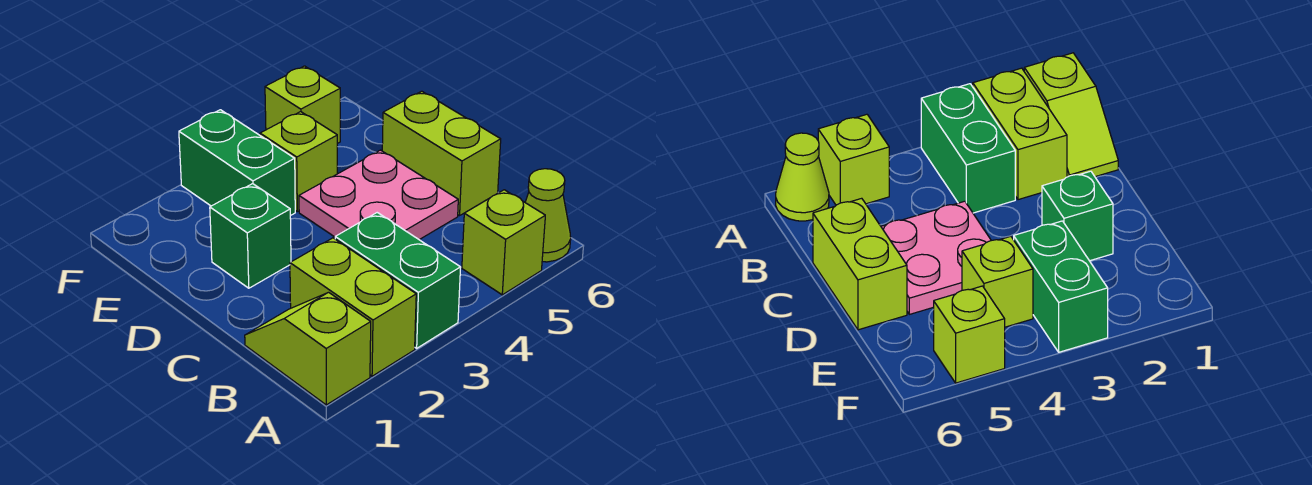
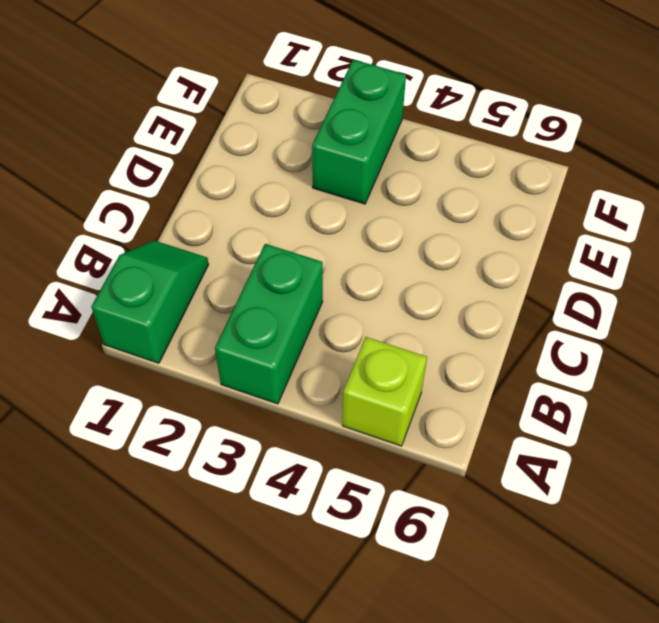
green slope A1:B1 level 1 top A -> lime slope A1:B1 level 1 top A
none -> lime brick A2:B2 level 1
none -> lime cone A6 level 1

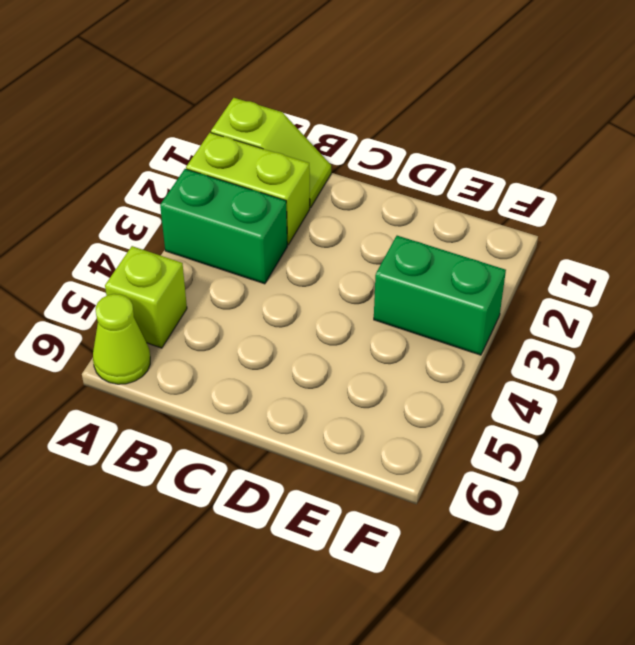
none -> pink plate C4:D5 level 1
none -> lime brick C6:D6 level 1

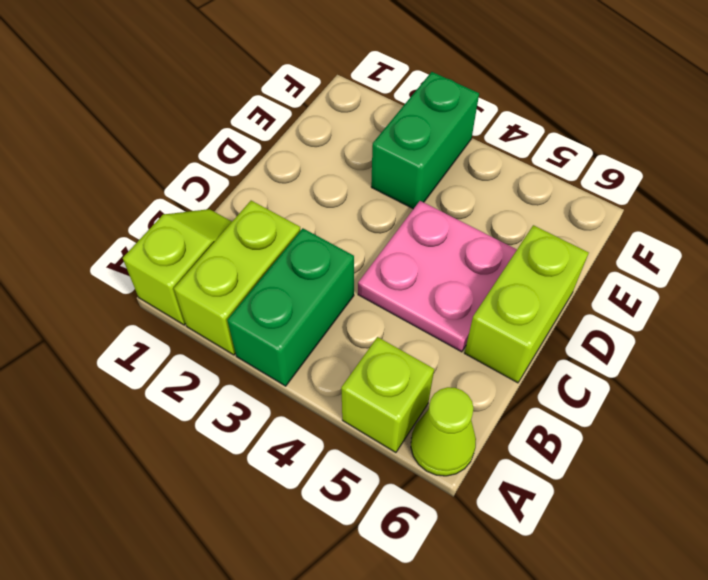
none -> green brick D2 level 1
none -> lime brick E4 level 1

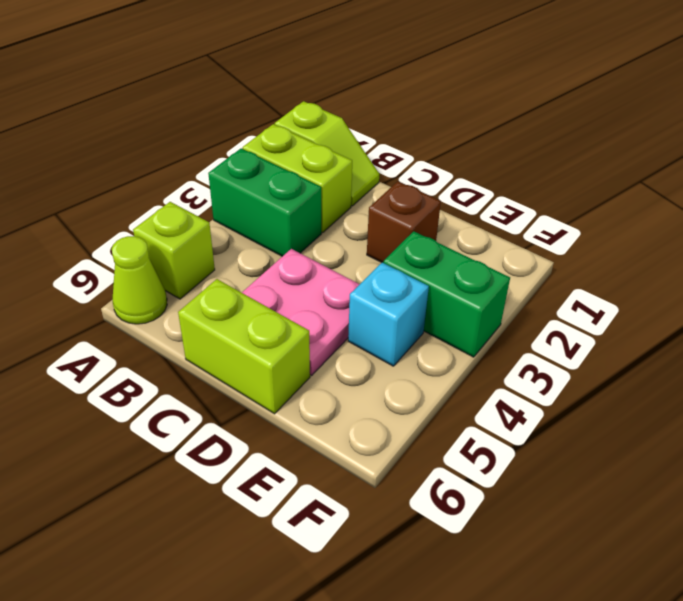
brown brick D2 level 1 -> green brick D2 level 1
cyan brick E4 level 1 -> lime brick E4 level 1
none -> lime brick F5 level 1

